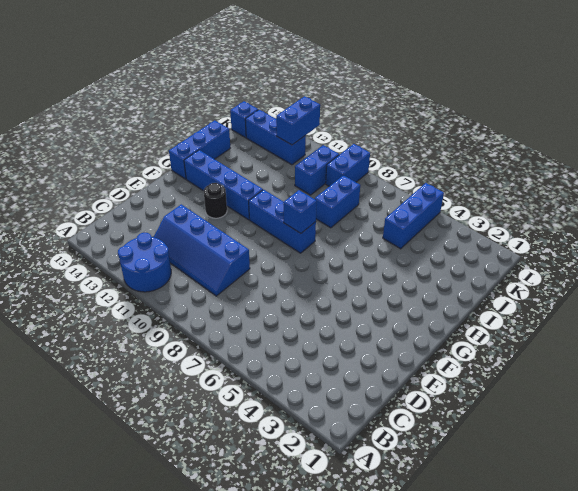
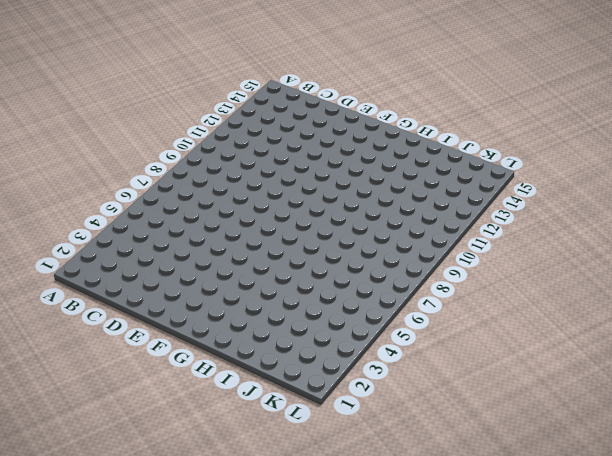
none -> blue round brick A11:B12 level 1
none -> blue slope C9:D12 level 1 top D
none -> black round brick F12 level 1

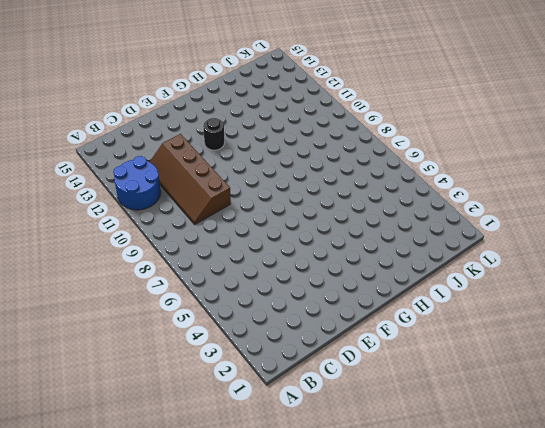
brown slope C9:D12 level 1 top D -> blue slope C9:D12 level 1 top D
none -> blue brick G8:G10 level 1
none -> blue brick G11:G14 level 1
none -> blue brick G15:I15 level 1

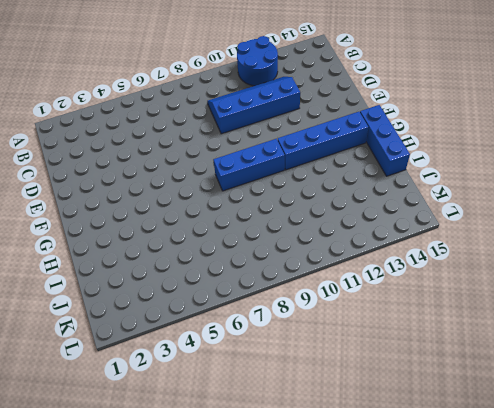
none -> black round brick F12 level 1
none -> blue brick I8:J8 level 1
none -> blue brick J5:L5 level 1

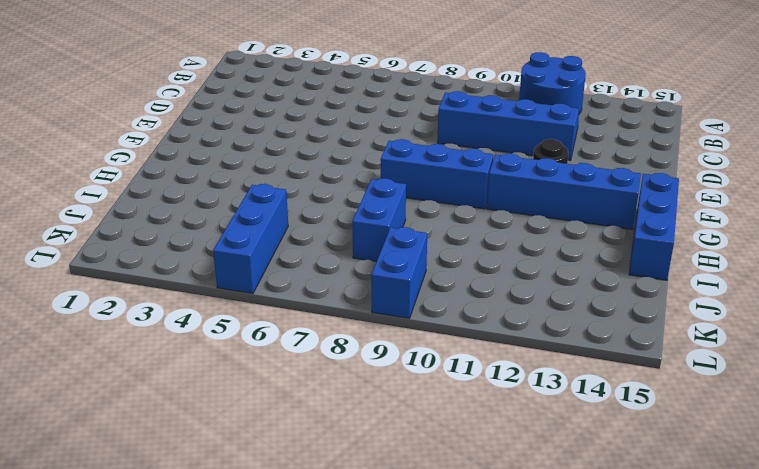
none -> blue brick J10:K10 level 1
none -> blue brick K12:K14 level 1
none -> blue brick K15 level 1

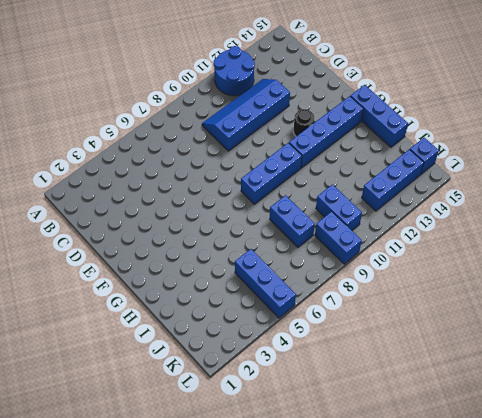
none -> blue brick G8 level 2
none -> blue brick K12:L12 level 2

